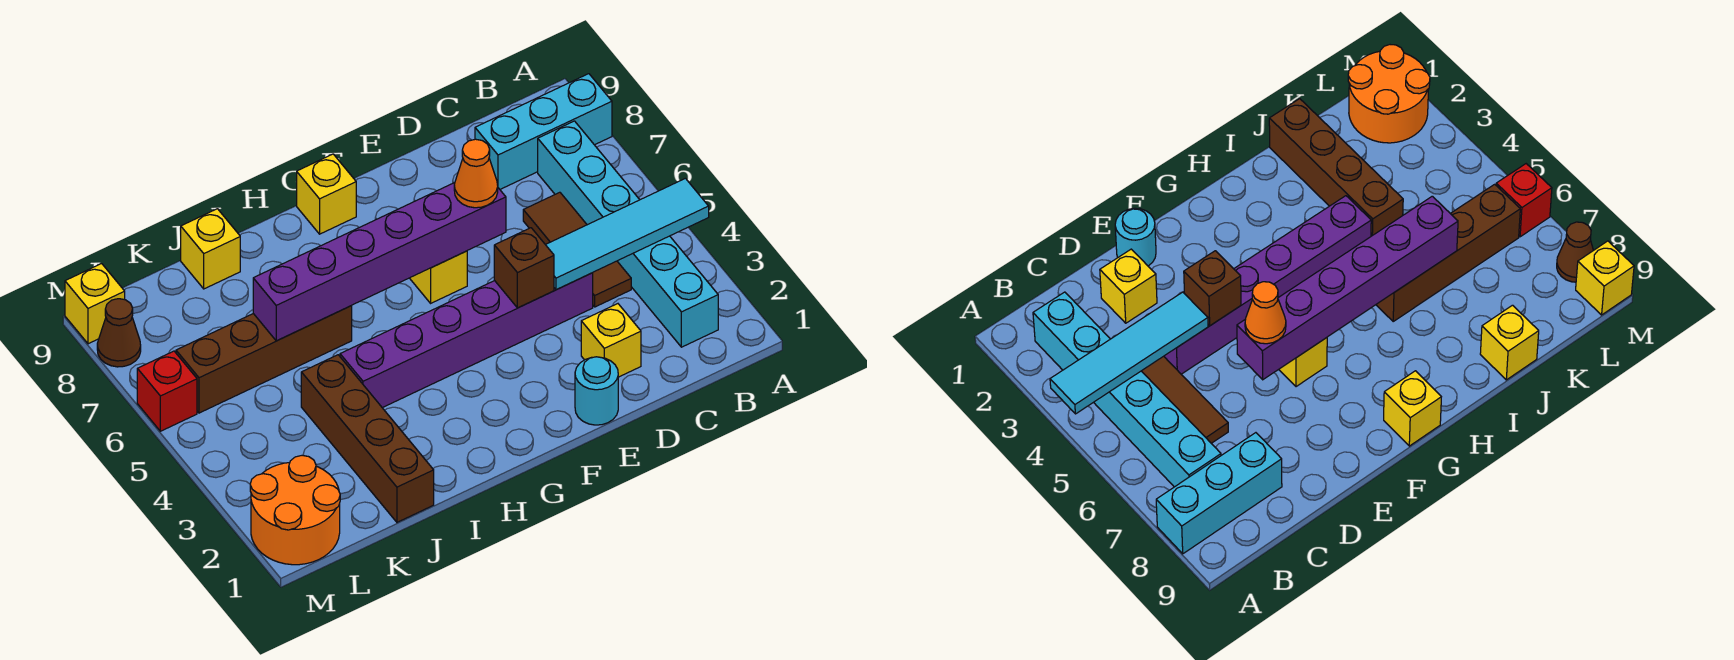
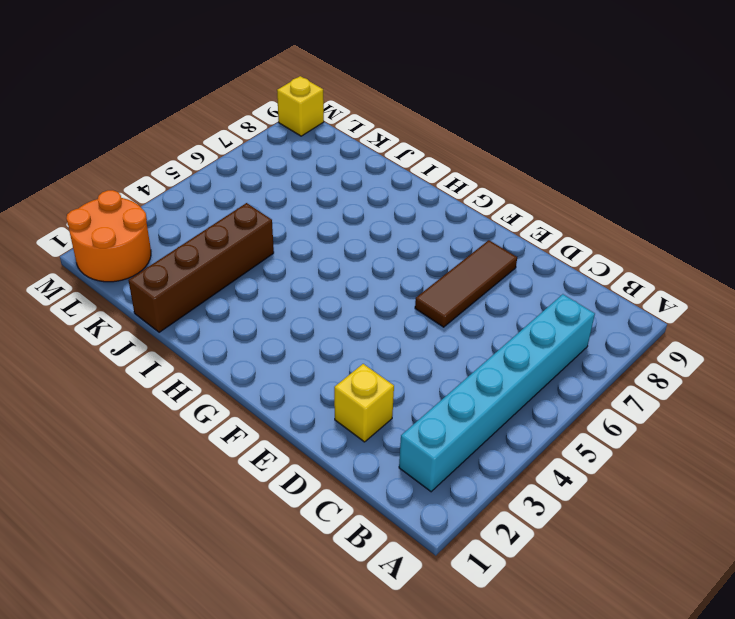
brown tile E6:E8 level 1 -> brown tile C4:C6 level 1
none -> cyan brick A8:C8 level 1
none -> purple brick D4:I4 level 1
none -> cyan round brick E1 level 1

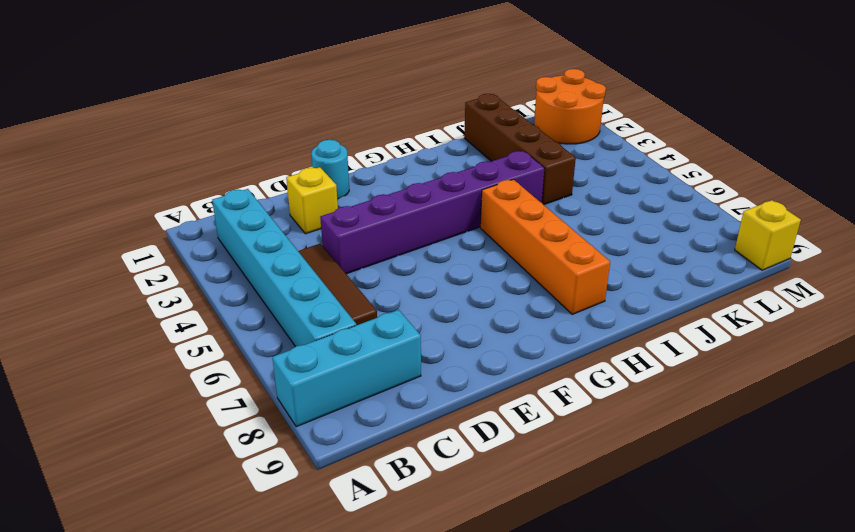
orange brick H5:H8 level 1 -> none
none -> yellow brick F6 level 1
none -> yellow brick G9 level 1
none -> brown brick I6:L6 level 1

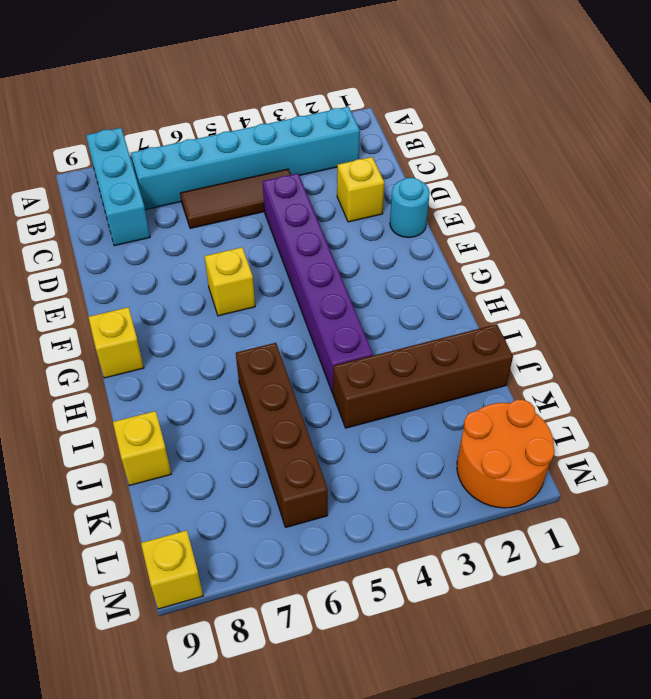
none -> red brick M6 level 1
none -> brown cone M8 level 1
none -> cyan tile A4:D4 level 2

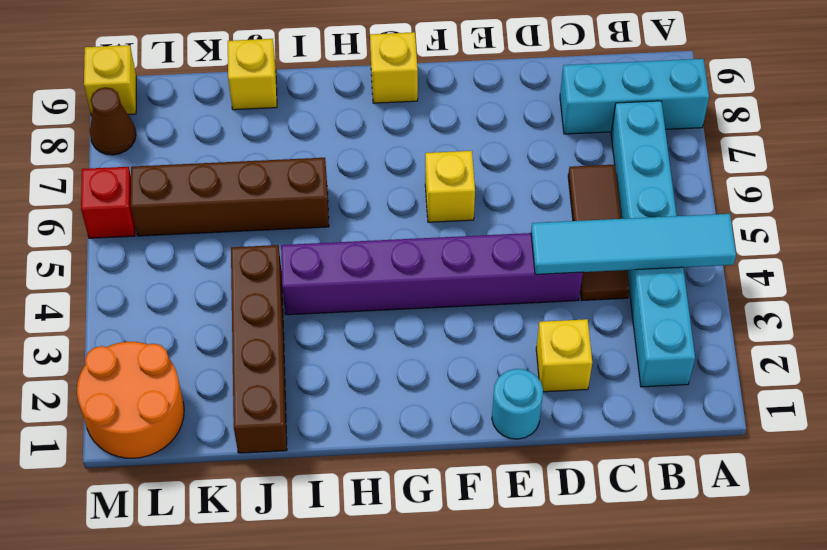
none -> brown brick E4 level 2
none -> purple brick E6:J6 level 2
none -> orange cone E6 level 3

